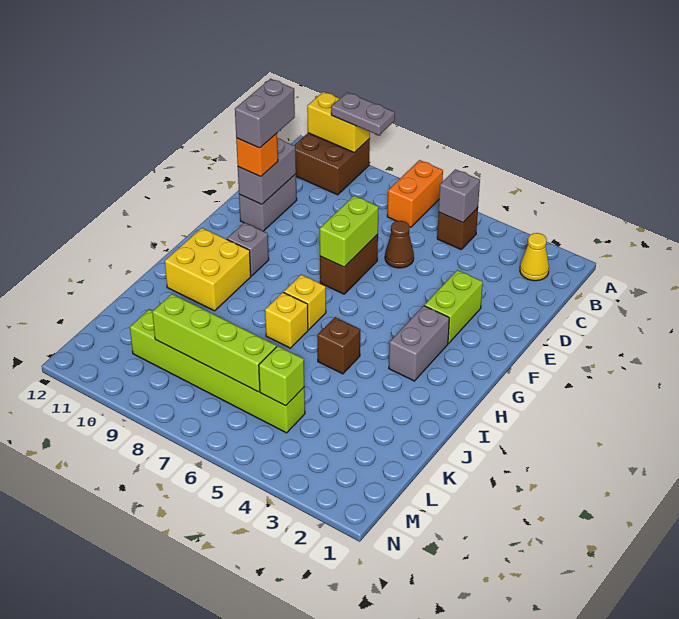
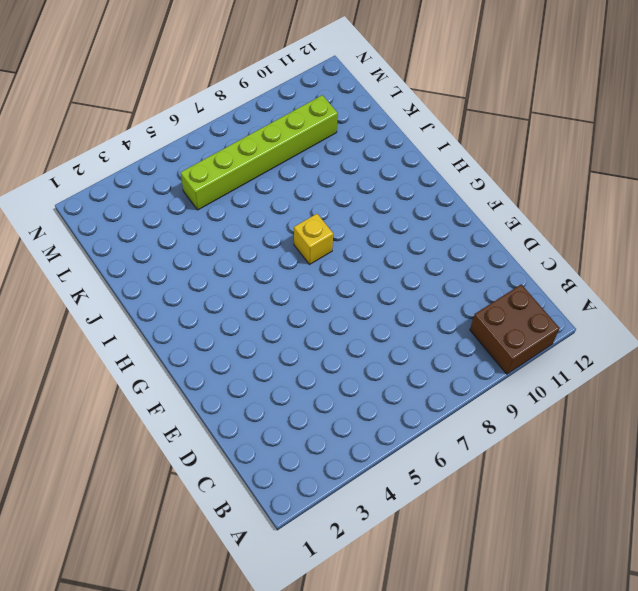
none -> orange brick A7:B7 level 1
none -> yellow cone B2 level 1
none -> brown brick B5 level 1

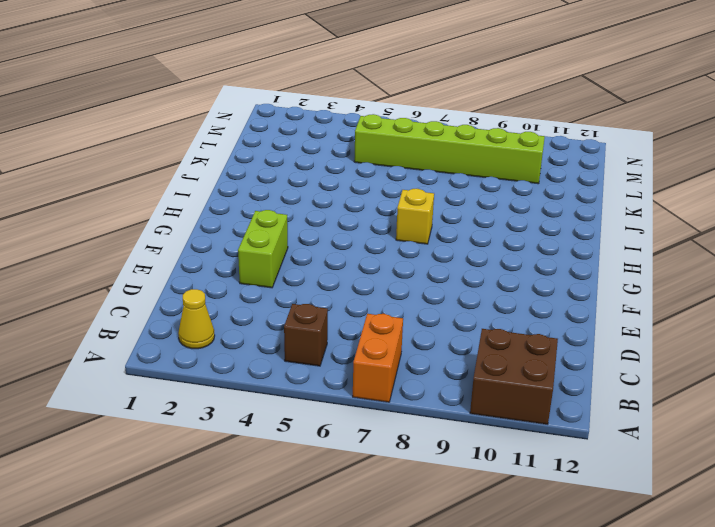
none -> brown cone D6 level 1
none -> grey brick D11:E11 level 1
none -> brown brick E7:F7 level 1

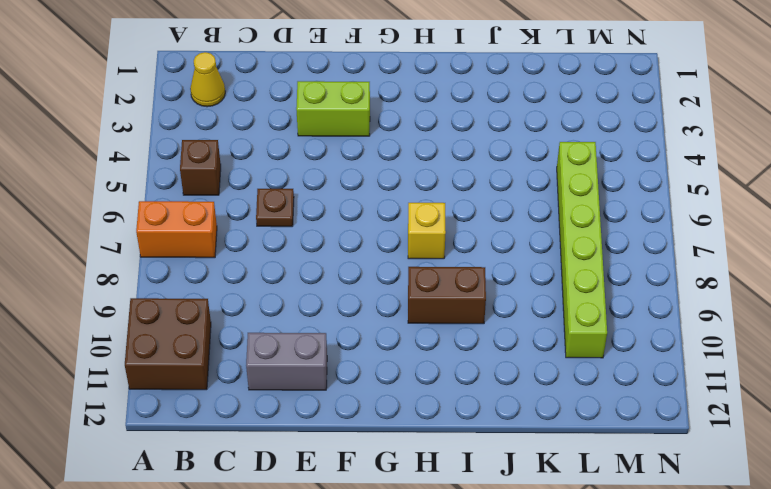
brown plate D6 level 1 -> brown cone D6 level 1
brown brick H9:I9 level 1 -> brown brick E7:F7 level 1
none -> grey brick G3:H3 level 1
none -> grey brick G10 level 1
none -> yellow brick H10:I11 level 1

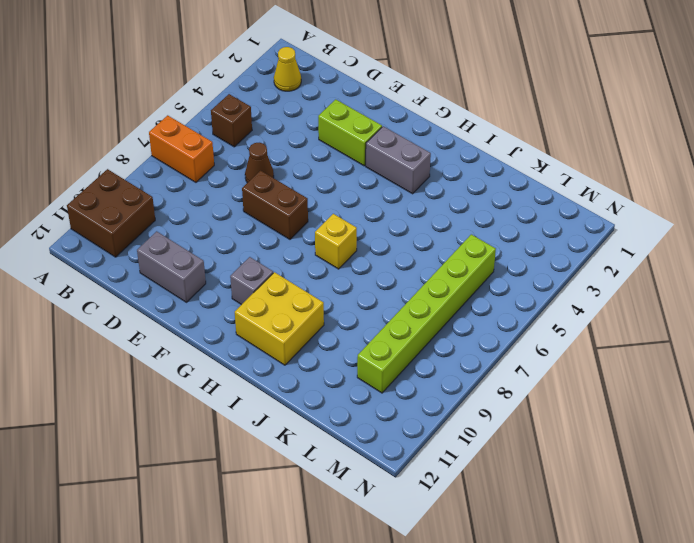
none -> brown brick I5 level 1
none -> yellow brick I7 level 1
none -> yellow brick A10:A11 level 2

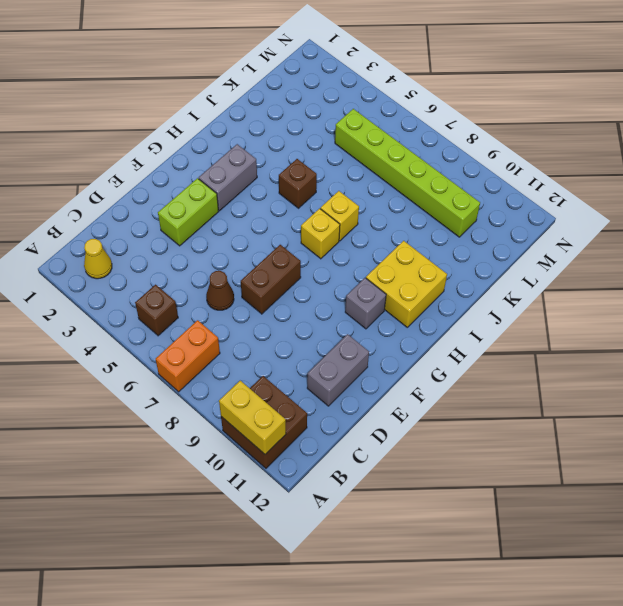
none -> grey brick B5 level 2
none -> grey brick D11:E11 level 2
none -> lime brick E7:F7 level 2

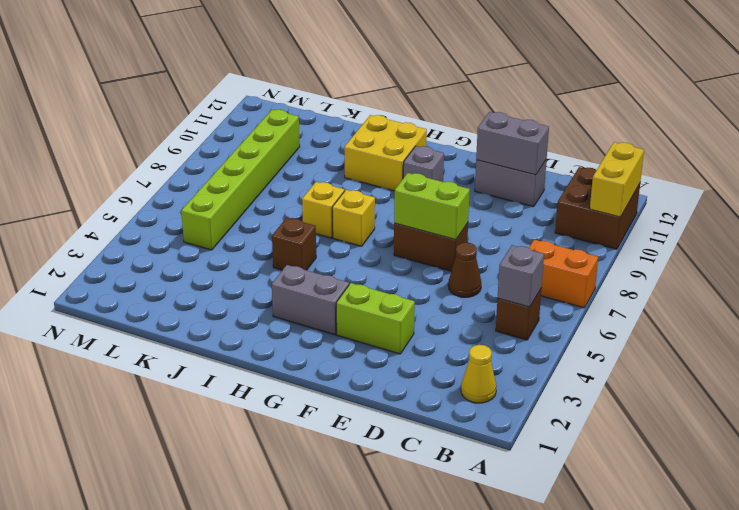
none -> lime brick L5 level 2
none -> lime brick L6:L9 level 2
none -> grey plate A9:A10 level 3

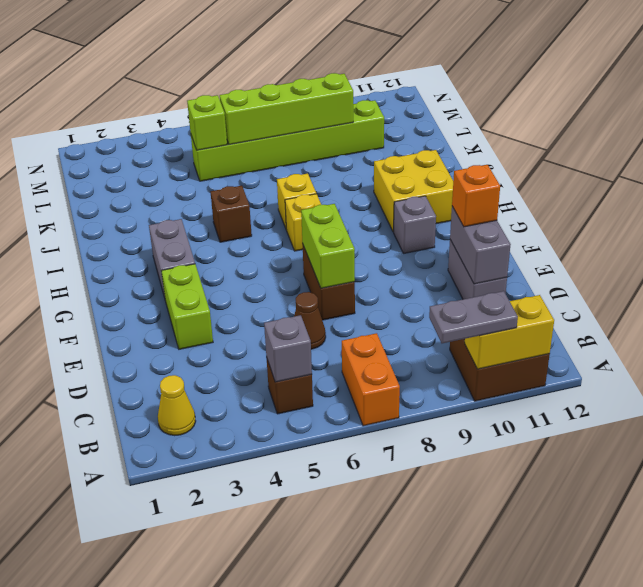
none -> grey brick D11:E11 level 4

